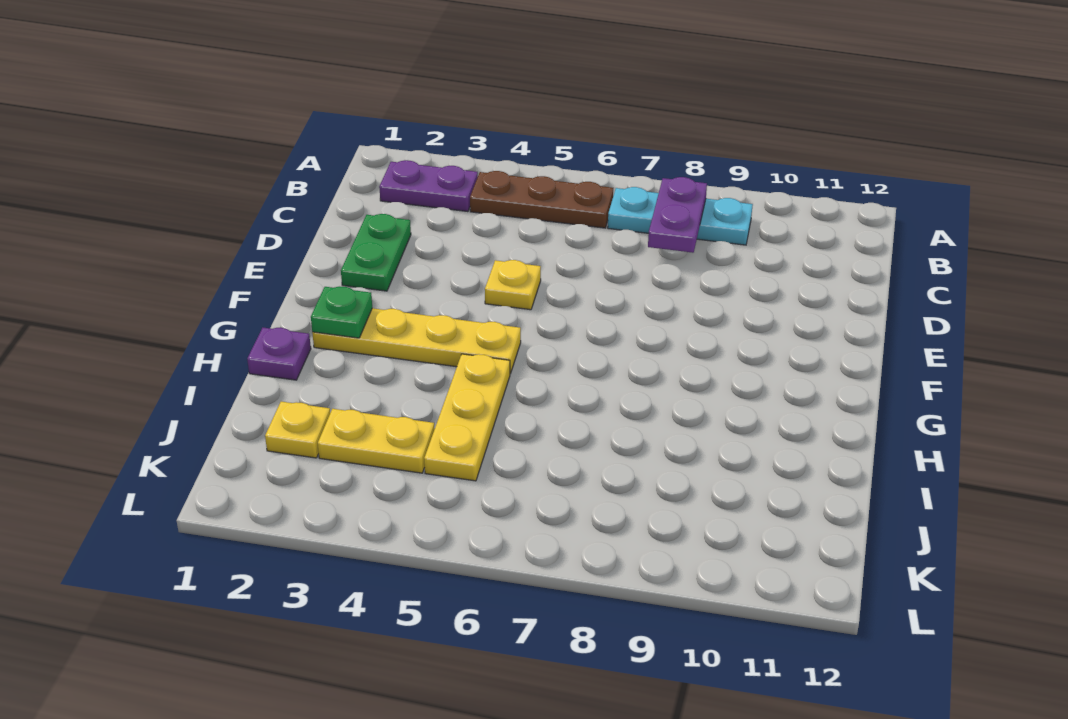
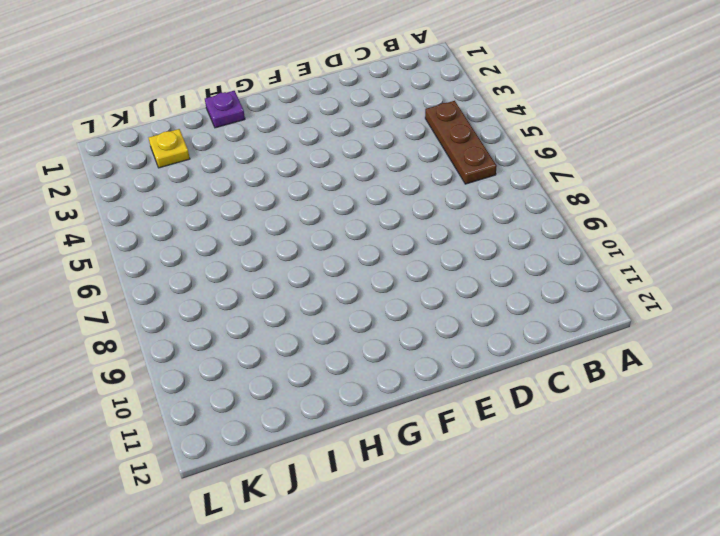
none -> purple plate B2:B3 level 1
none -> cyan plate B7:B9 level 1
none -> green plate D2:E2 level 1

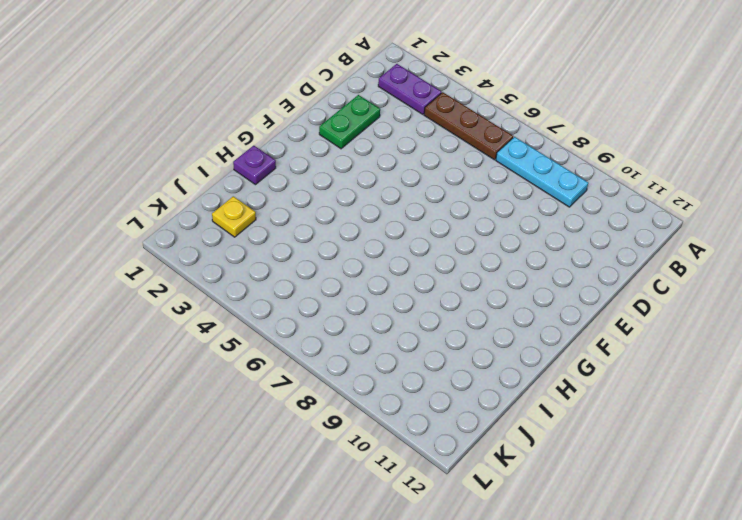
none -> yellow plate E5 level 1
none -> yellow plate G2:G5 level 1
none -> yellow plate H5:J5 level 1

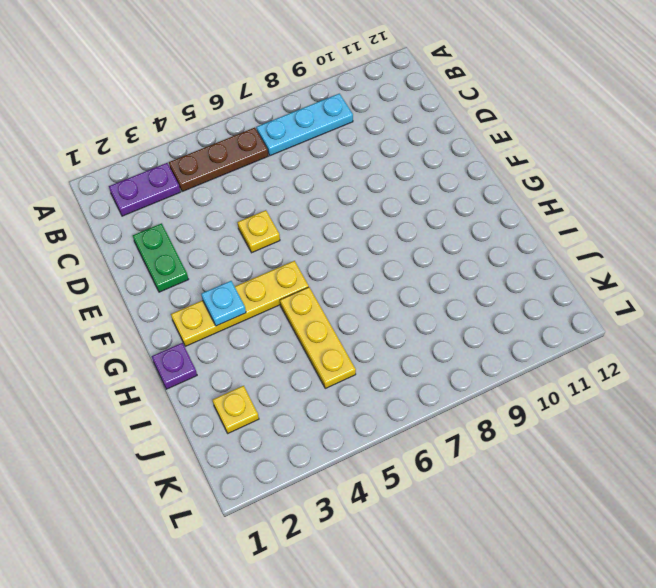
cyan plate G3 level 2 -> none
none -> yellow plate J3:J4 level 1
none -> purple plate B8:C8 level 2
none -> green plate G2 level 2

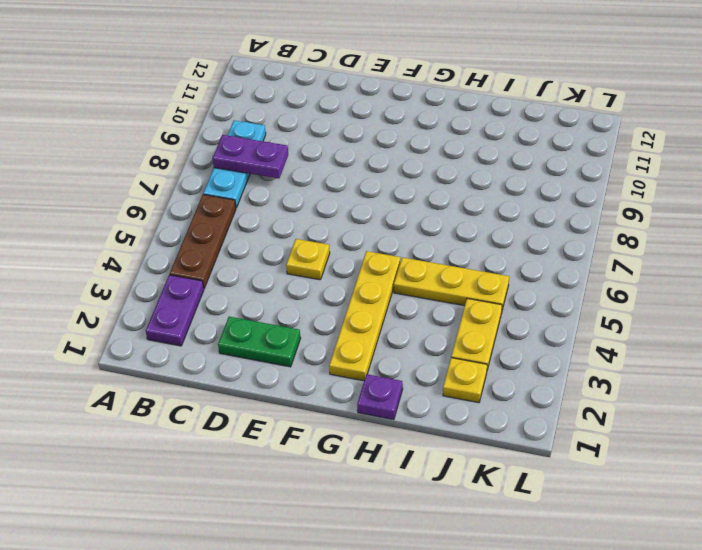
none -> green plate G2 level 2

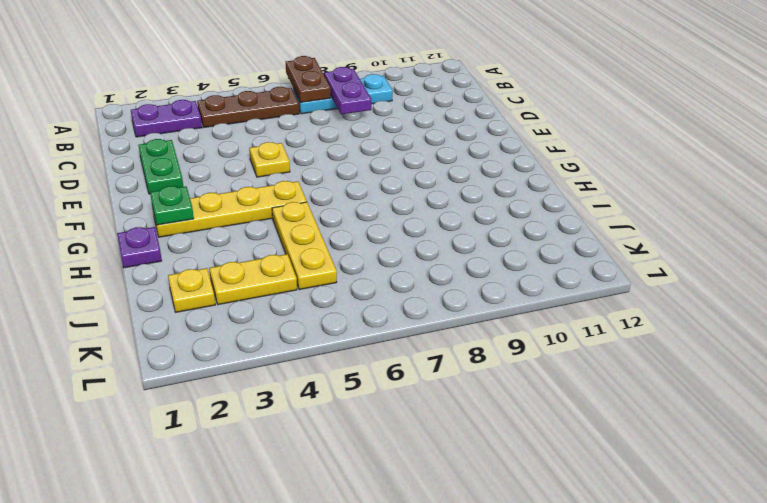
brown plate A7:B7 level 2 -> none

